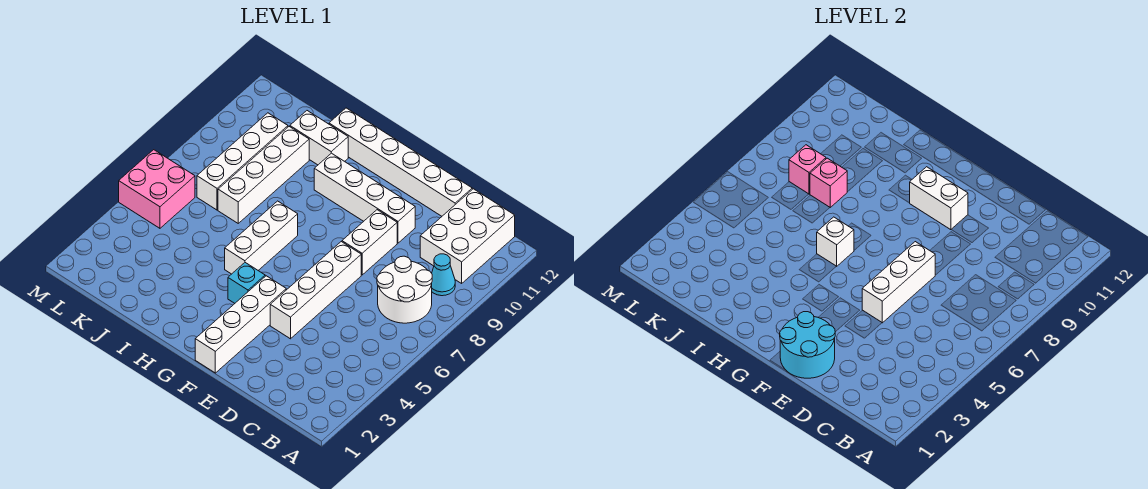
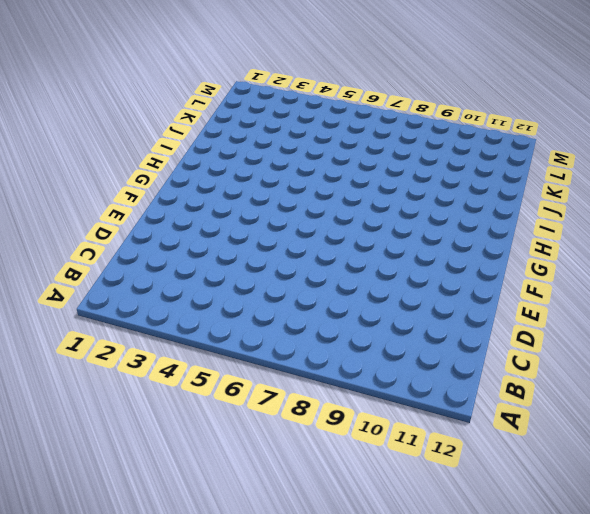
none -> white round brick B7:C8 level 1
none -> cyan cone B9 level 1
none -> white brick B10:C12 level 1

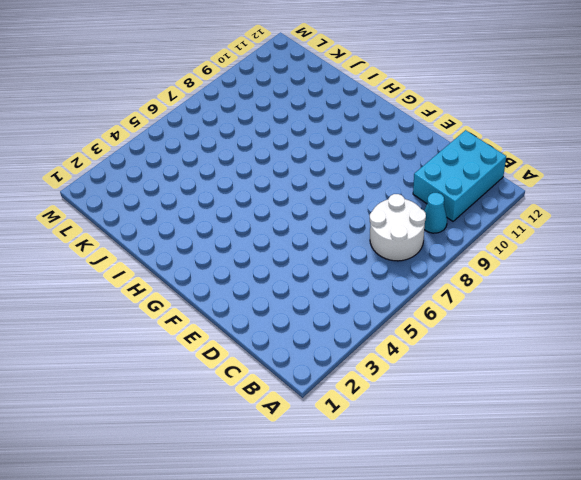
cyan brick B10:C12 level 1 -> white brick B10:C12 level 1
none -> white brick D12:I12 level 1
none -> white brick E4:E7 level 1
none -> white brick E8:E9 level 1

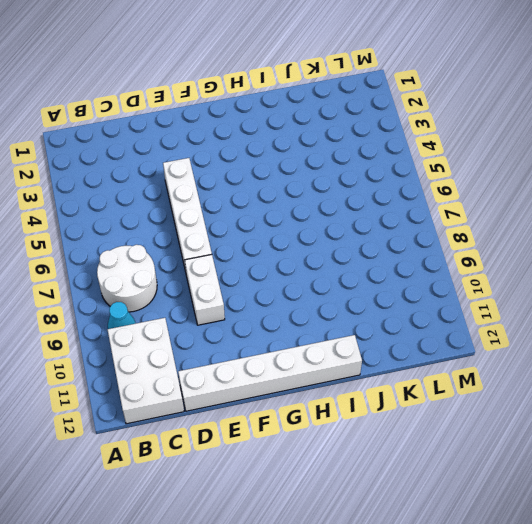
none -> white brick E10:H10 level 1
none -> white brick F1:F4 level 1
none -> cyan brick G4 level 1

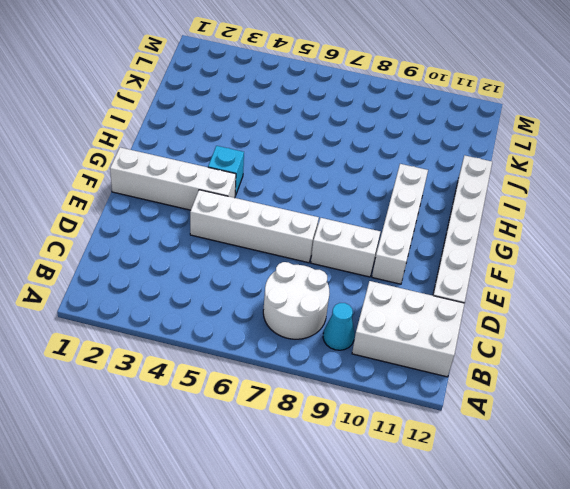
none -> white brick H5:H7 level 1
none -> white brick I11:J11 level 1
none -> white brick J7:J10 level 1

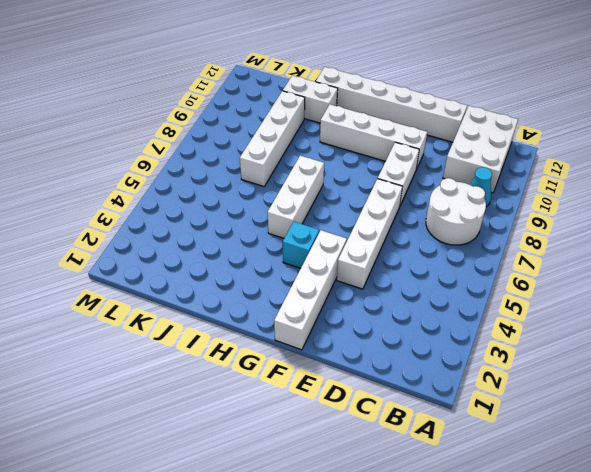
none -> white brick K7:K10 level 1
none -> pink brick L5:M6 level 1
none -> cyan round brick E1:F2 level 2

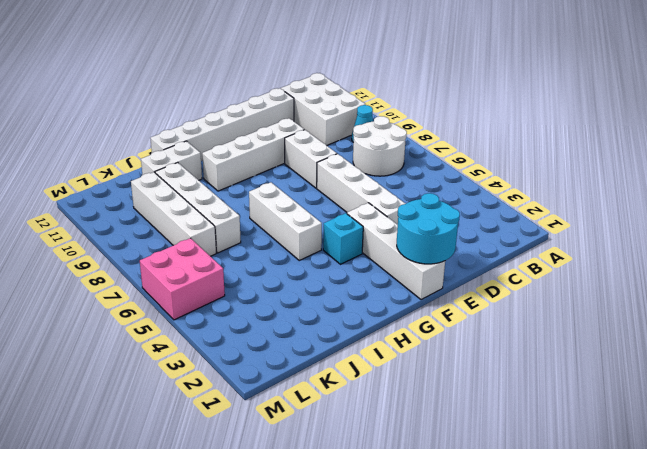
none -> white brick E5:E7 level 2
none -> white brick F10:G10 level 2
none -> white brick H6 level 2

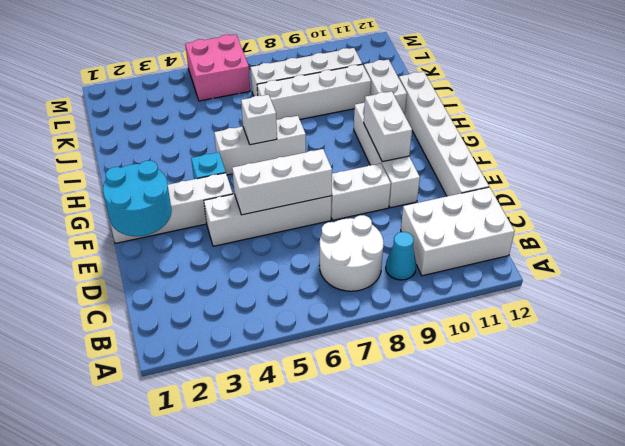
none -> pink brick J8 level 2
none -> pink brick K8 level 2

